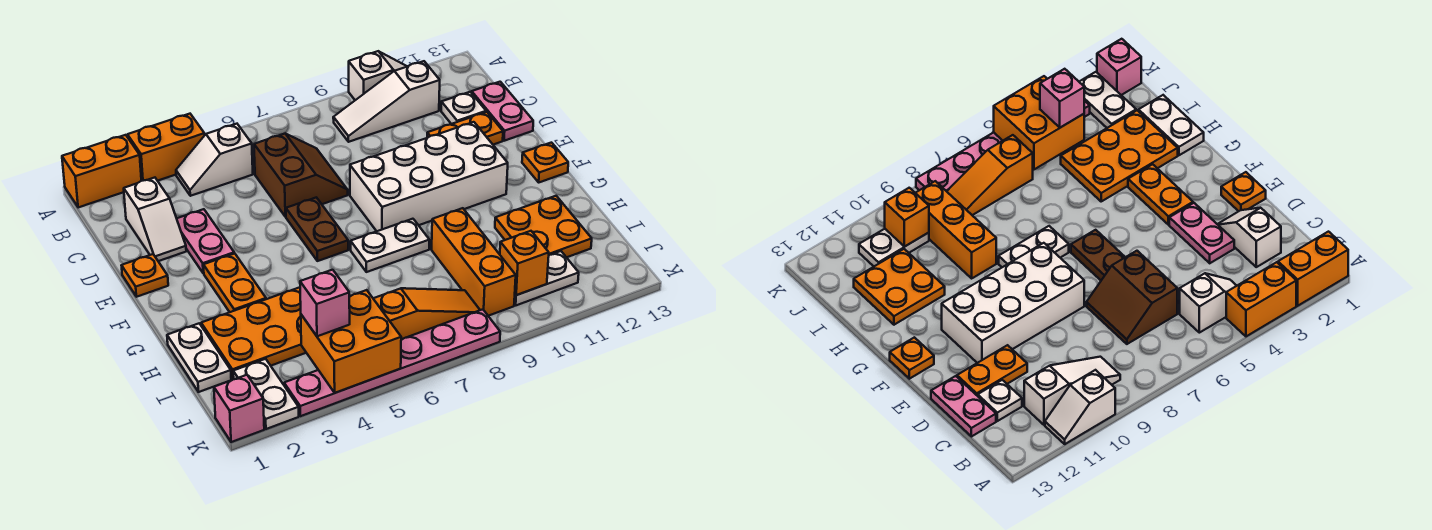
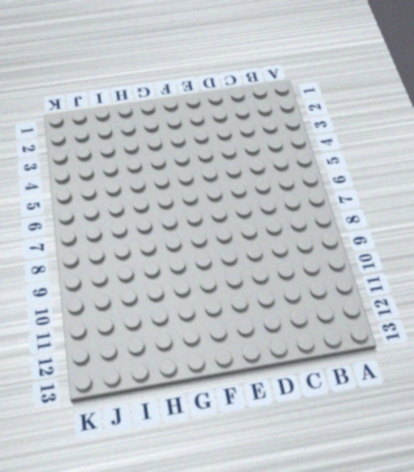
none -> orange brick A1:A2 level 1
none -> orange brick A3:A4 level 1
none -> white slope A10:A11 level 1 top 10

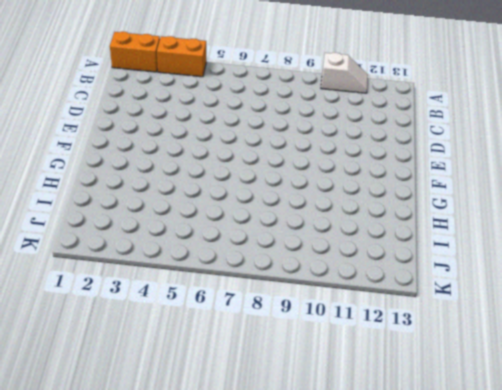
none -> white slope B4:B5 level 1 top 5
none -> white slope B9:B11 level 1 top 11
none -> white slope C2:D2 level 1 top C

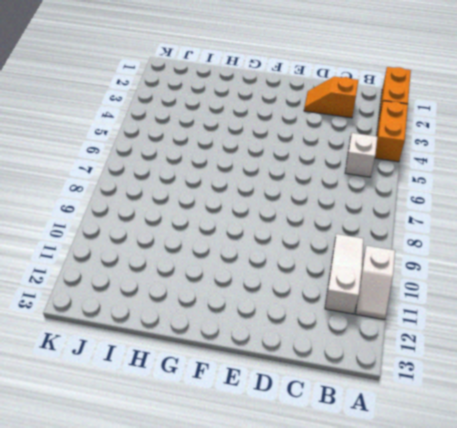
orange slope C2:D2 level 1 top C -> white slope C2:D2 level 1 top C
none -> brown slope C6:D7 level 1 top 6
none -> white plate C12 level 1
none -> pink plate C13:D13 level 1

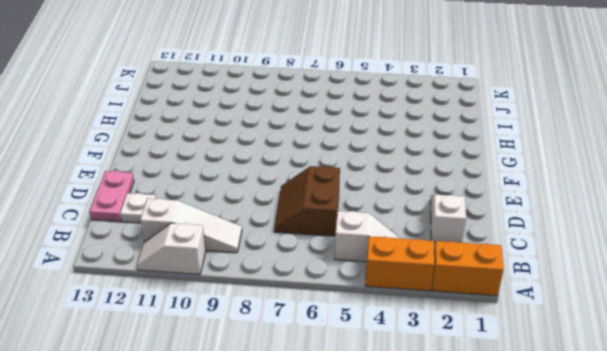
none -> pink plate D3:E3 level 1
none -> orange plate D11:D12 level 1
none -> orange plate E1 level 1

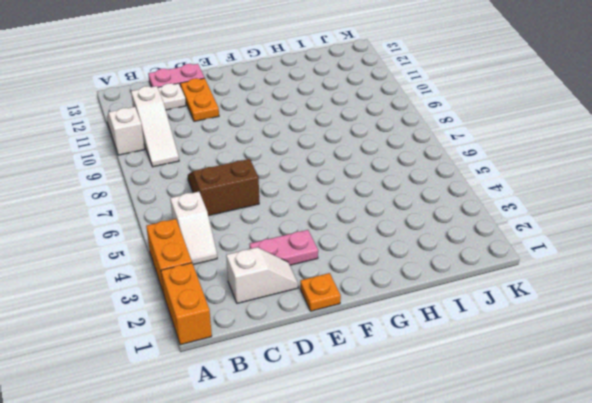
none -> brown plate E6:F6 level 1
none -> white brick E8:F11 level 1
none -> orange plate F3:G3 level 1

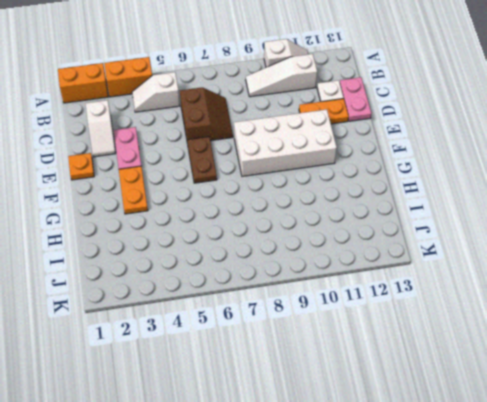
none -> orange plate F13 level 1
none -> white plate G7:G8 level 1
none -> white plate H1:I1 level 1

